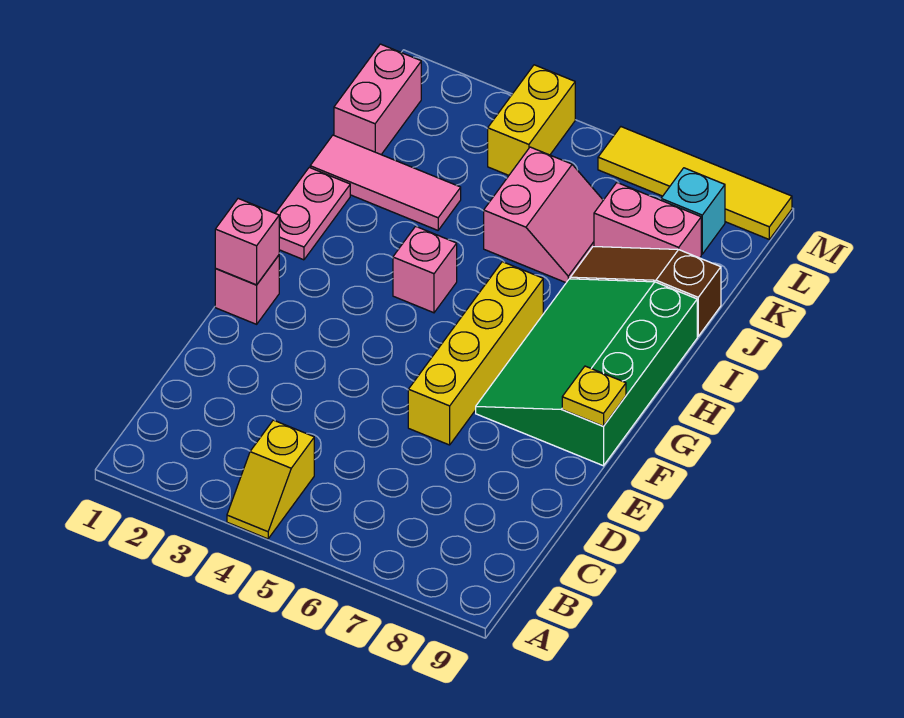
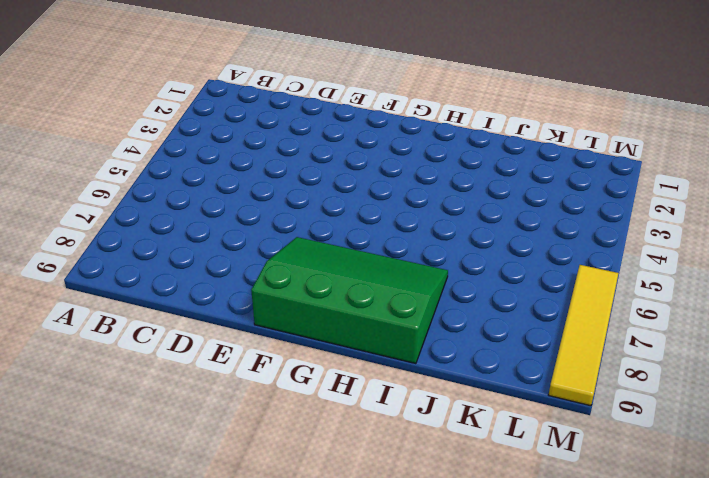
none -> yellow slope A4:B4 level 1 top B
none -> yellow brick E6:H6 level 1
none -> pink brick F1 level 1

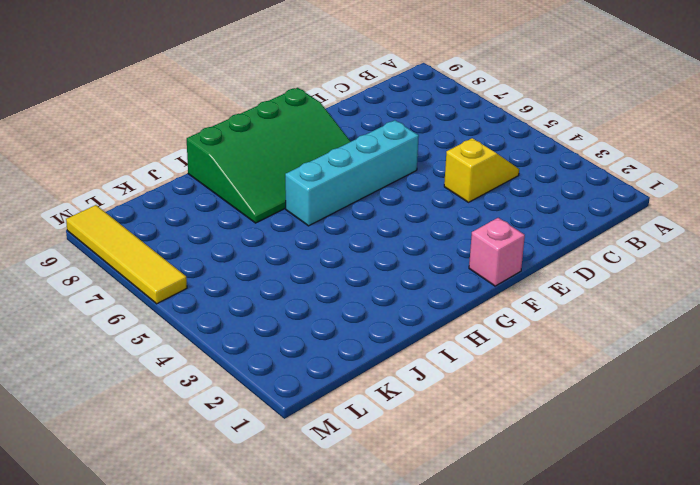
yellow slope C4:D4 level 1 top D -> yellow slope A4:B4 level 1 top B
cyan brick E6:H6 level 1 -> yellow brick E6:H6 level 1
none -> pink plate H1:I1 level 1
none -> pink brick H4 level 1
none -> pink tile J1:J3 level 1

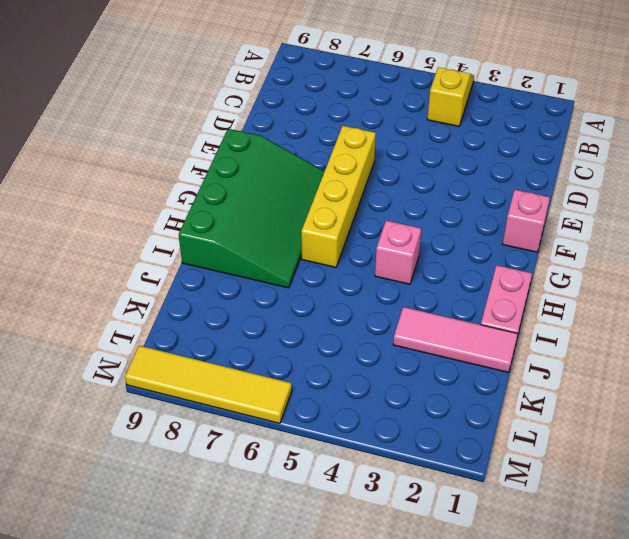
none -> pink slope J5:K6 level 1 top 5
none -> brown slope J7:J9 level 1 top 9
none -> pink brick K1:L1 level 1

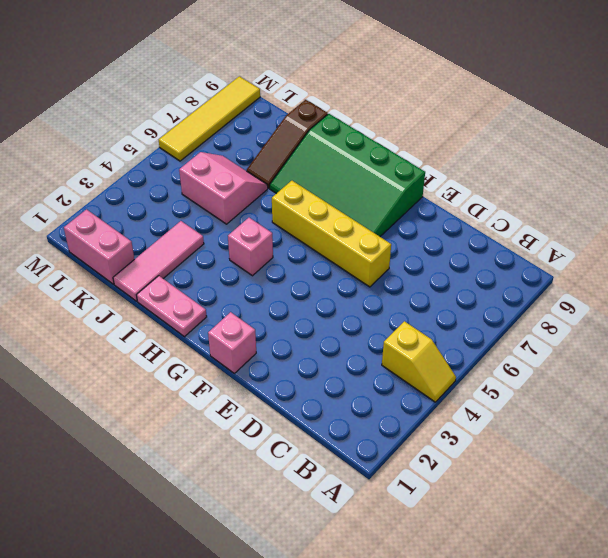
none -> pink brick K7:K8 level 1
none -> yellow brick L4:M4 level 1
none -> cyan brick L8 level 1

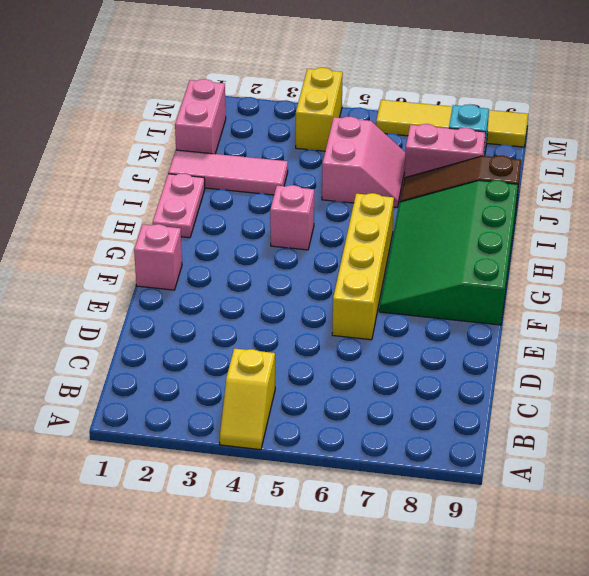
none -> pink brick F1 level 2
none -> yellow plate F9 level 2

